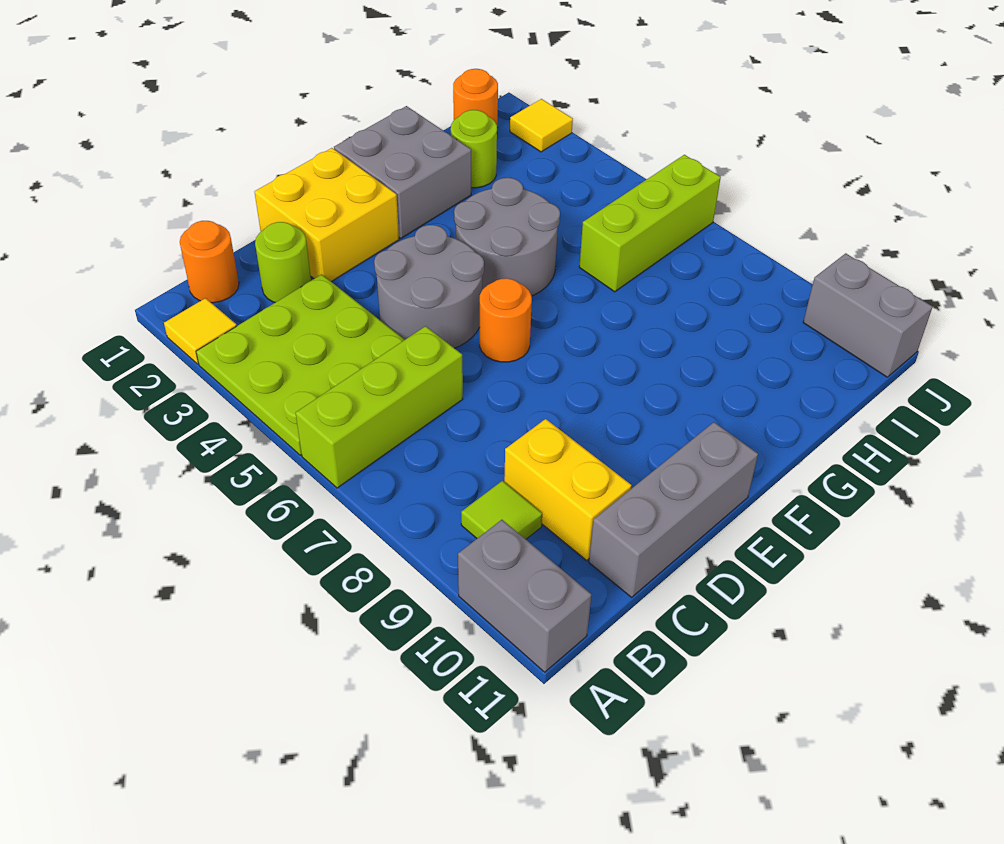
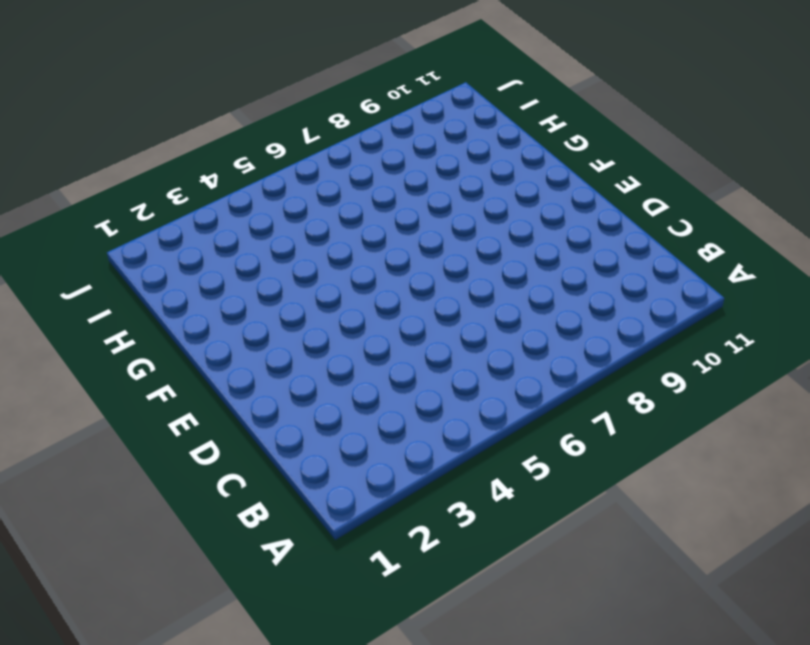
none -> yellow tile A2 level 1
none -> lime plate A3:C5 level 1
none -> lime brick A6:C6 level 1

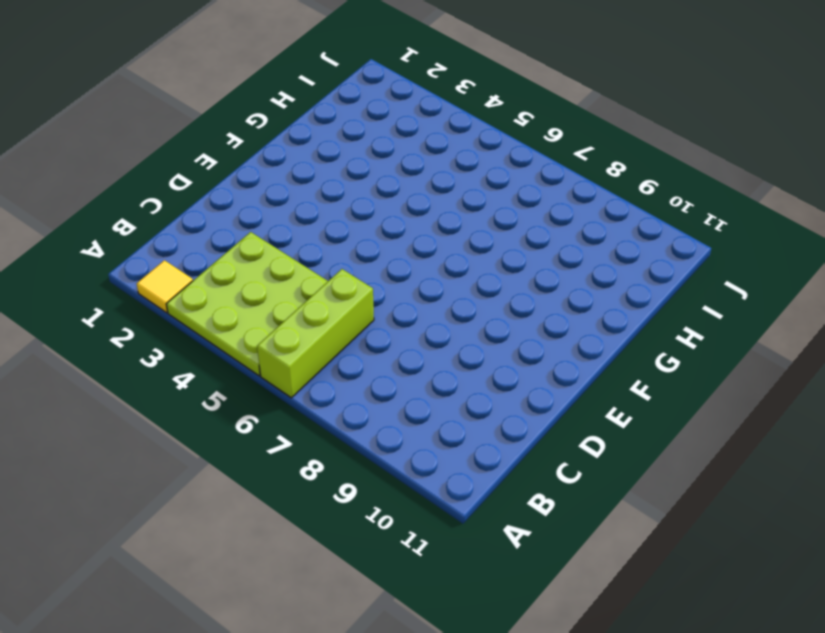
none -> grey brick A10:A11 level 1
none -> orange round brick B1 level 1
none -> lime tile B9 level 1

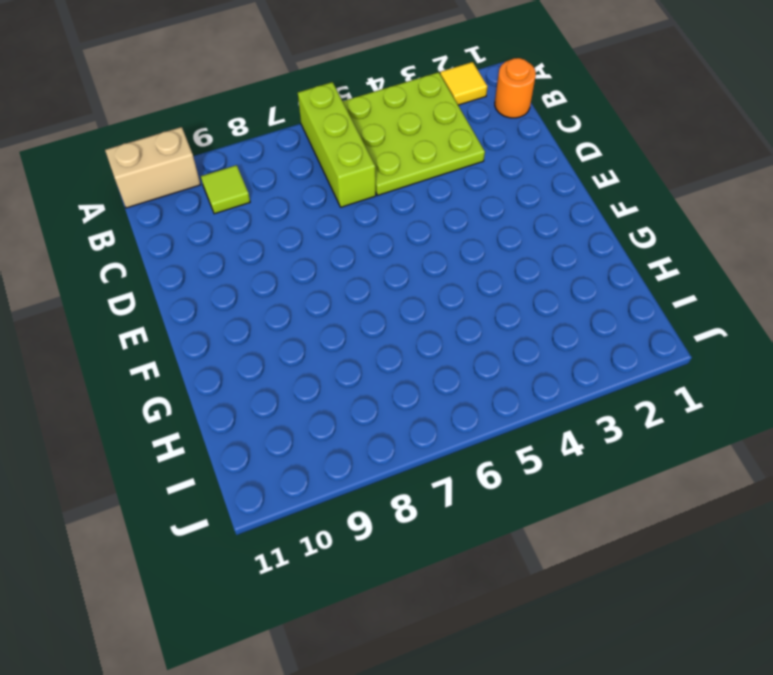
tan brick A10:A11 level 1 -> grey brick A10:A11 level 1
none -> lime round brick C2 level 1
none -> yellow brick C9:C10 level 1
none -> grey brick C11:E11 level 1

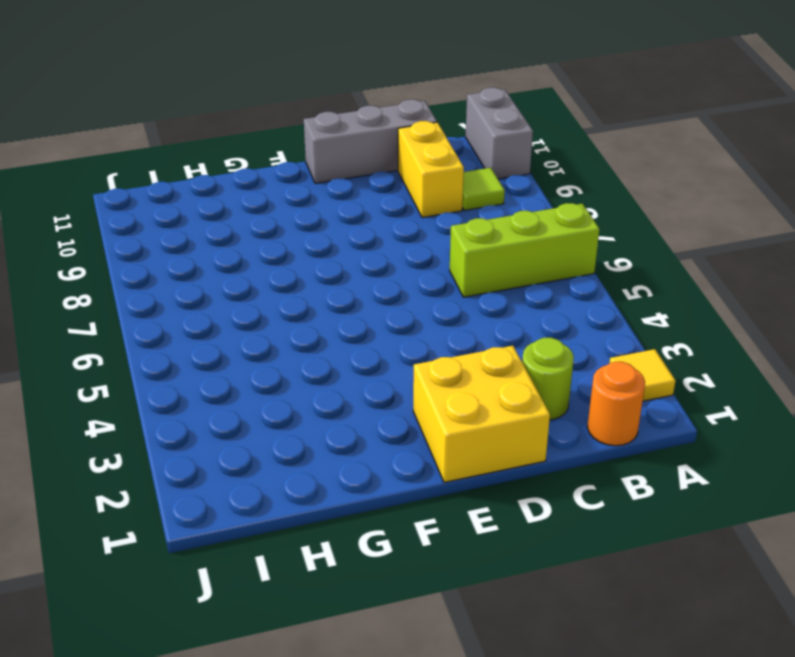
none -> lime plate A3:C5 level 1
none -> grey round brick D4:E5 level 1
none -> orange round brick E6 level 1

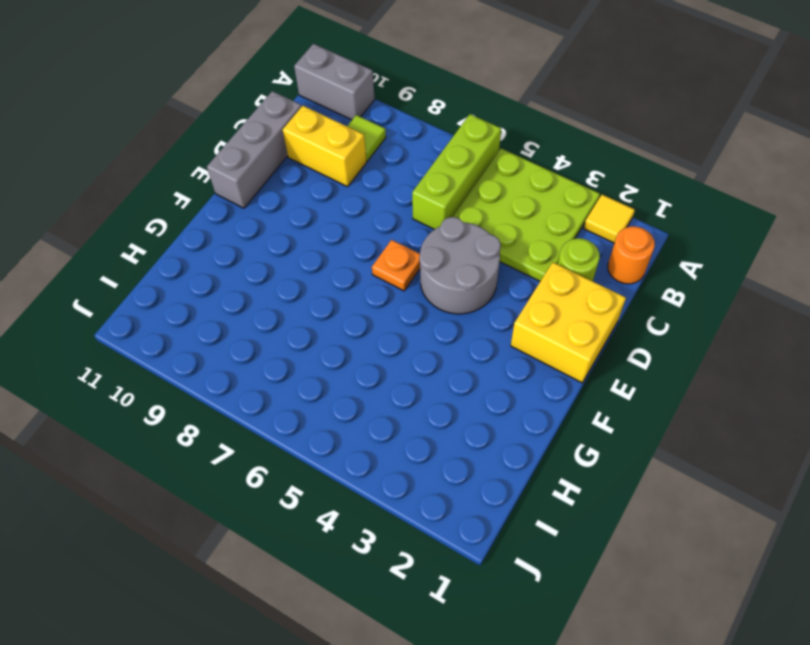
orange plate E6 level 1 -> orange round brick E6 level 1
none -> grey brick F1:G2 level 1
none -> grey round brick F4:G5 level 1
none -> lime round brick H2 level 1

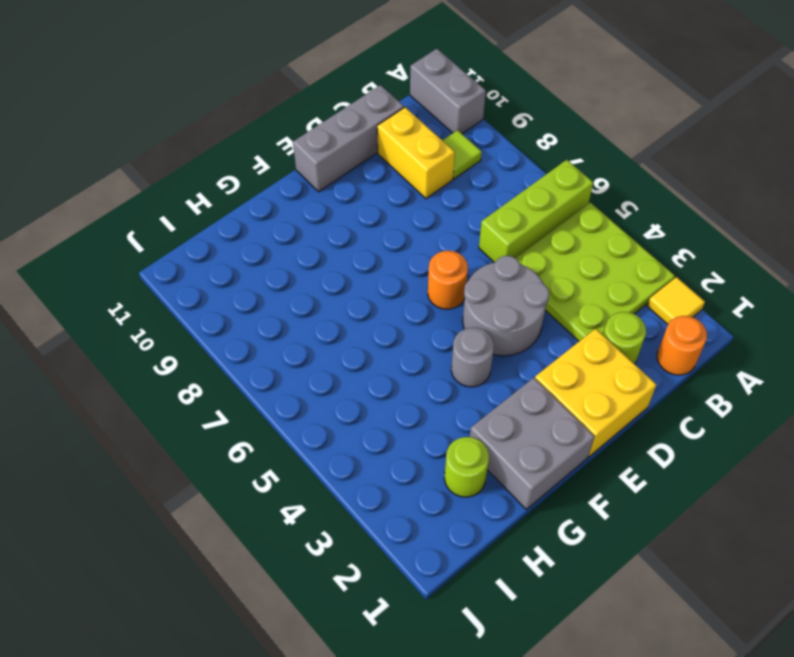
grey round brick F4 level 1 -> grey round brick F4:G5 level 1
none -> lime brick H6:J6 level 1
none -> orange round brick I1 level 1
none -> yellow tile J2 level 1

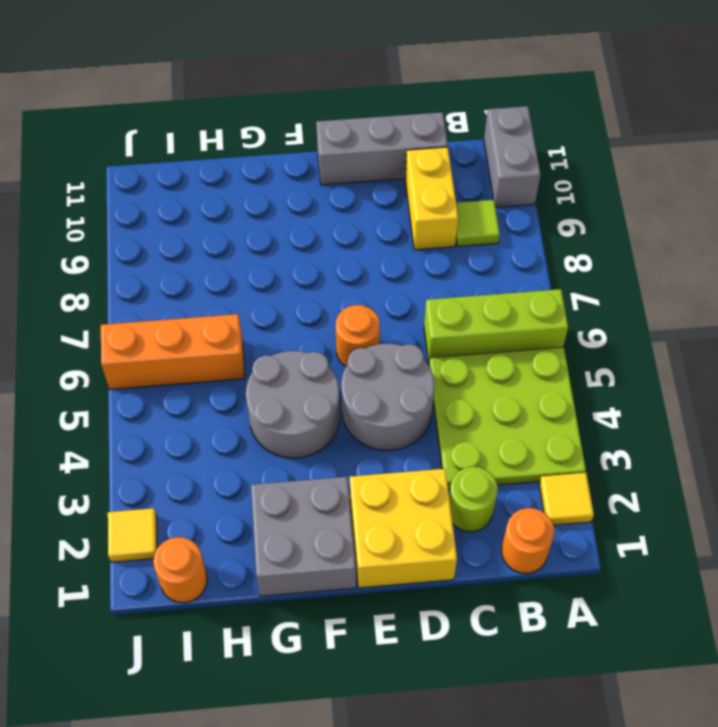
orange brick H6:J6 level 1 -> lime brick H6:J6 level 1
none -> lime round brick H2 level 1
none -> grey brick J10:J11 level 1

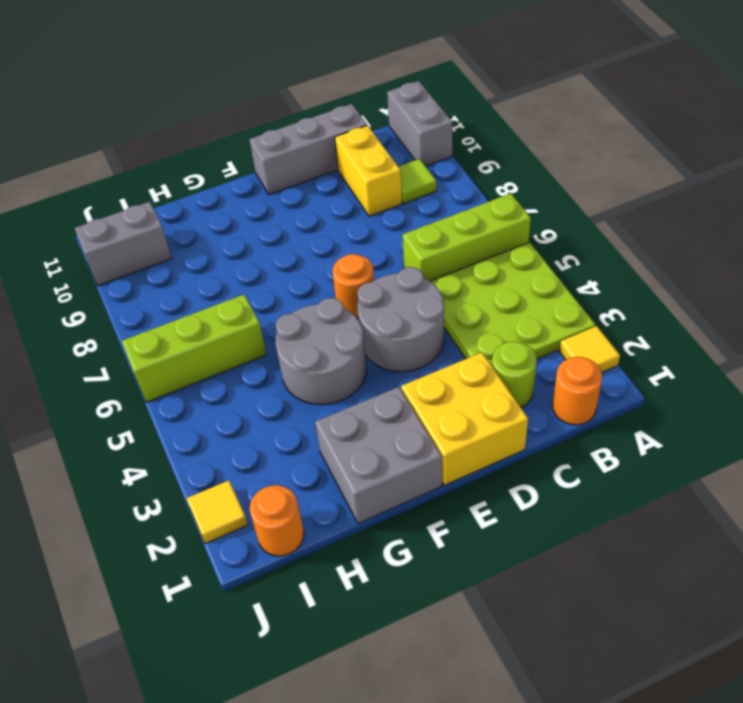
grey brick I10:J10 level 1 -> grey brick J10:J11 level 1
none -> lime round brick H2 level 1

